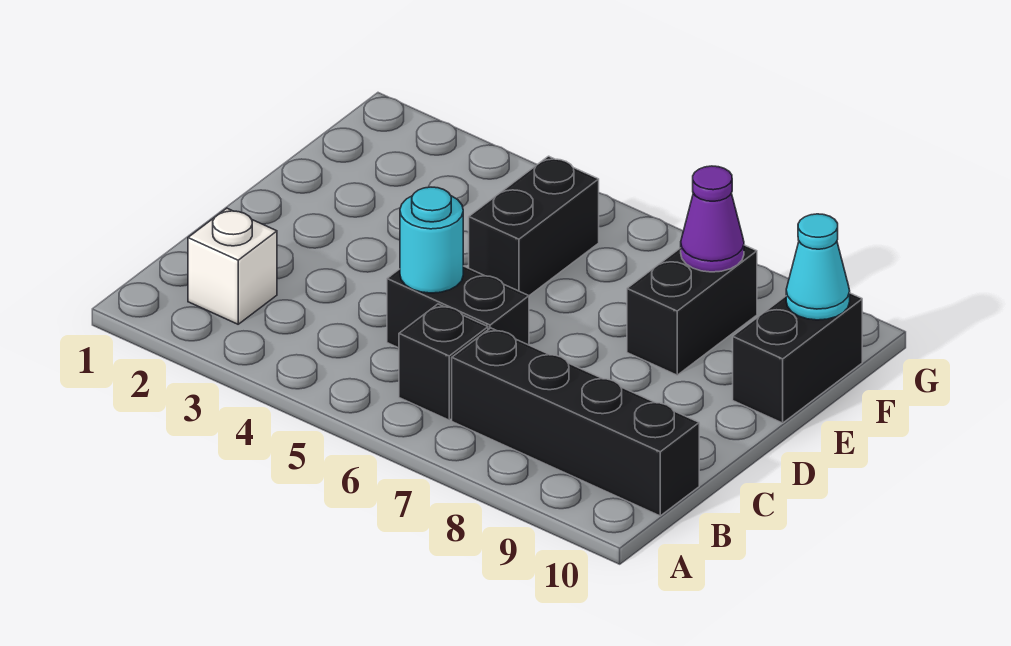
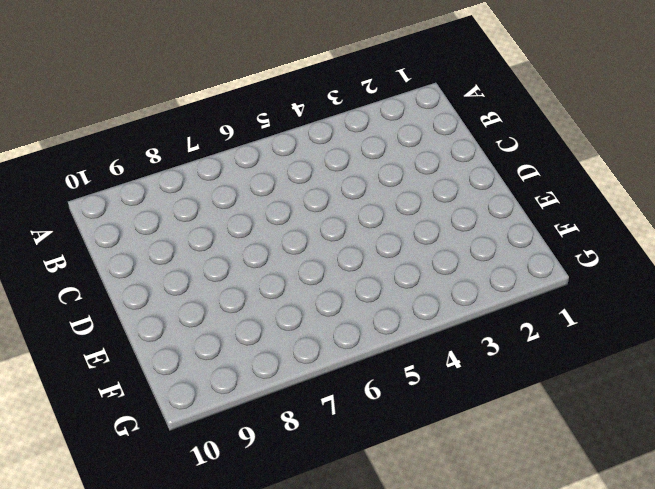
none -> white brick B2 level 1
none -> black brick B6 level 1

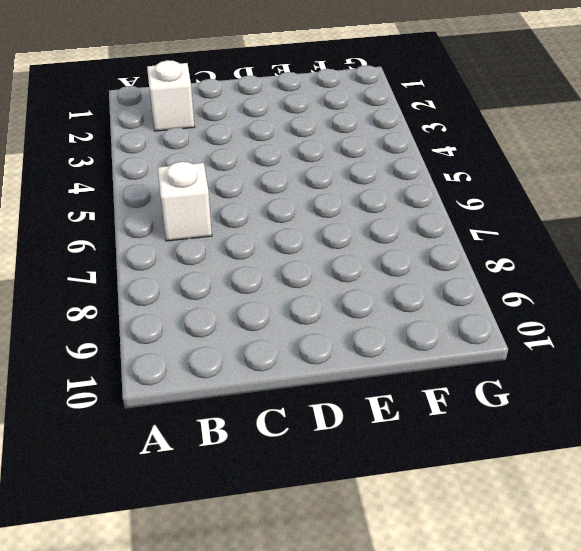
white brick B6 level 1 -> black brick B6 level 1
none -> black brick B7:B10 level 1
none -> black brick C5:C6 level 1

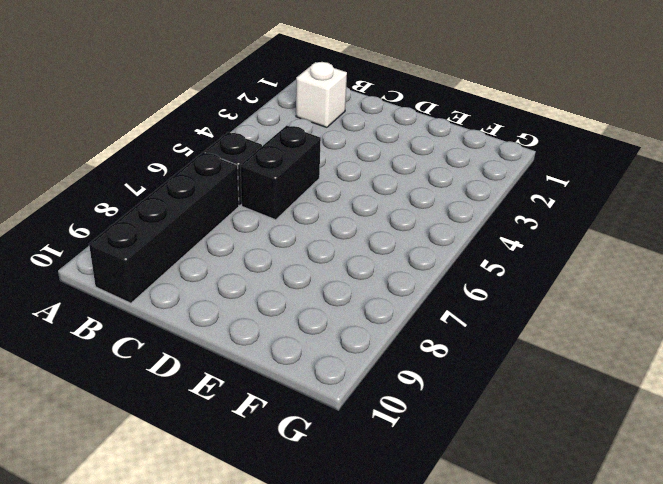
none -> black brick E5:F5 level 1
none -> black brick E8:F8 level 1

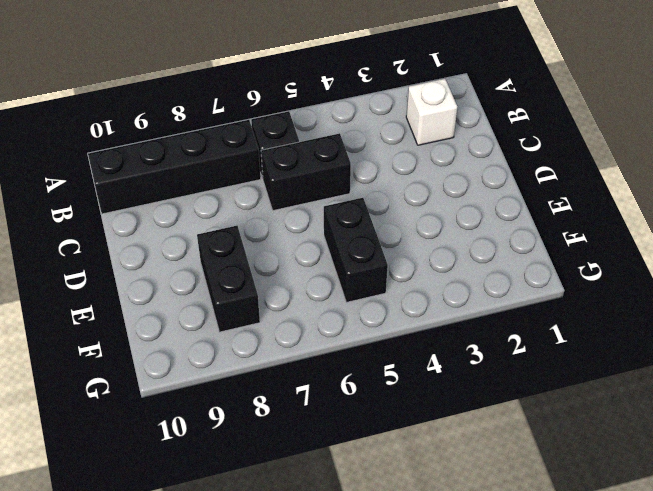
none -> black brick E10:F10 level 1
none -> cyan round brick C5 level 2

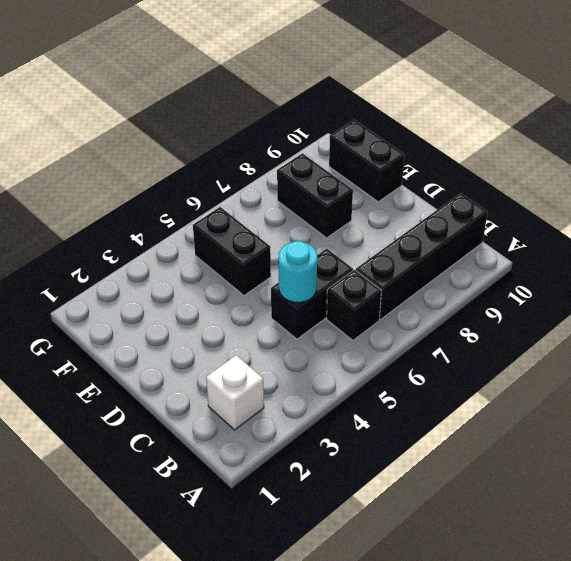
none -> purple cone F8 level 2
none -> cyan cone F10 level 2

